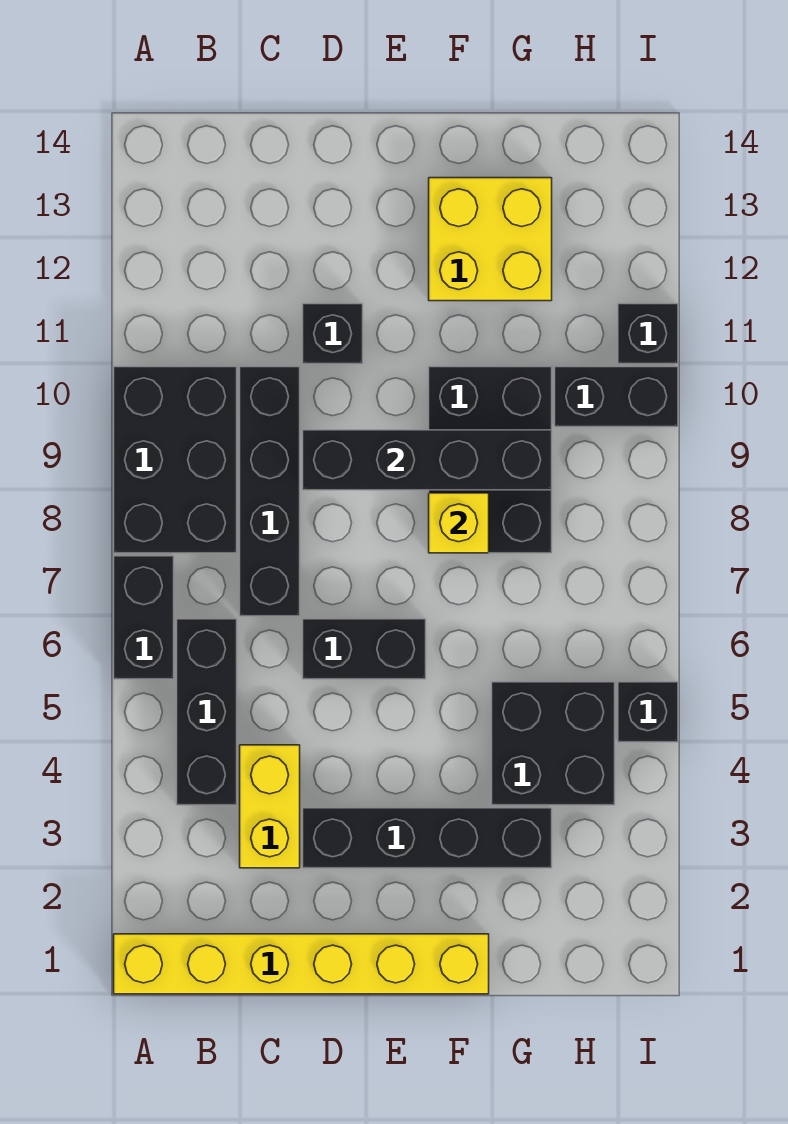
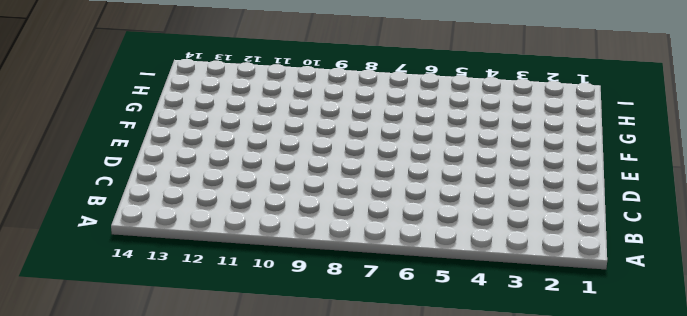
none -> yellow brick A1:F1 level 1
none -> black brick A6:A7 level 1
none -> black brick A8:B10 level 1

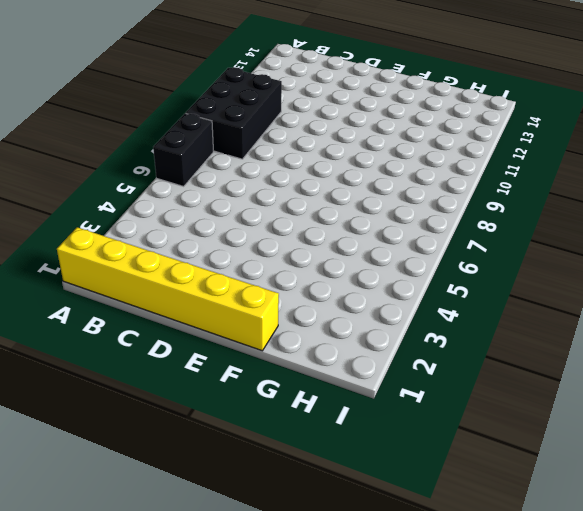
none -> black brick B4:B6 level 1
none -> yellow brick C3:C4 level 1
none -> black brick C7:C10 level 1

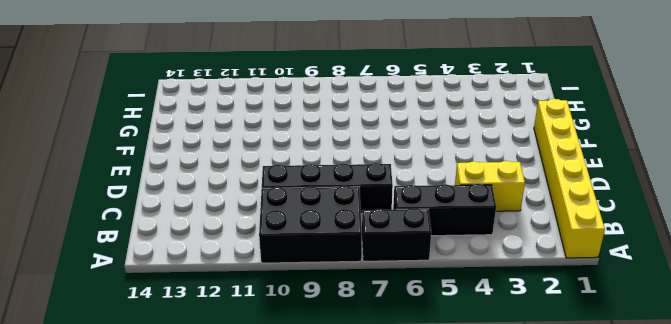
none -> black brick D3:G3 level 1
none -> black brick D6:E6 level 1
none -> black brick D11 level 1

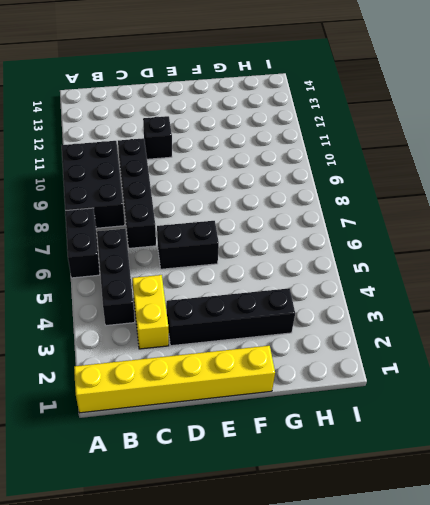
none -> black brick F8:G10 level 1
none -> yellow brick F12:G13 level 1
none -> black brick G4:H5 level 1

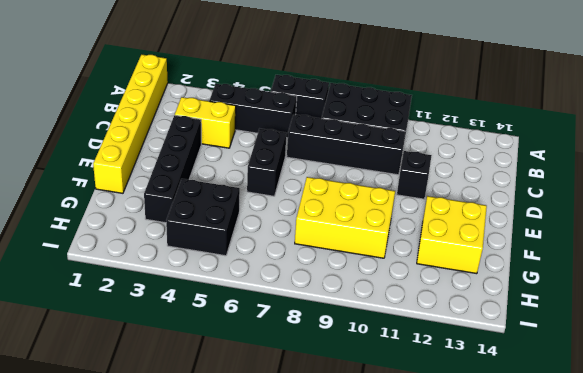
yellow brick F8:G10 level 1 -> black brick F8:G10 level 1
none -> black brick H10:I10 level 1
none -> black brick I5 level 1
none -> black brick I11 level 1

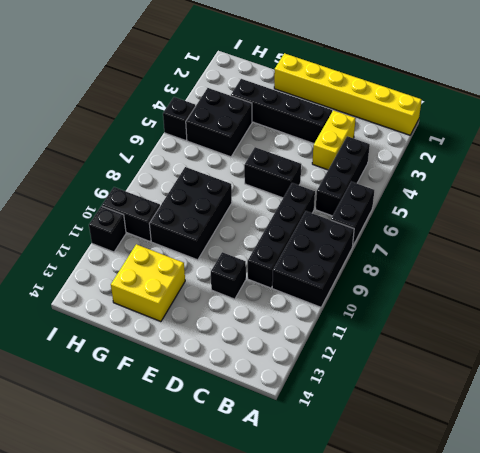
none -> black brick D9:G9 level 2
none -> yellow brick F8 level 2

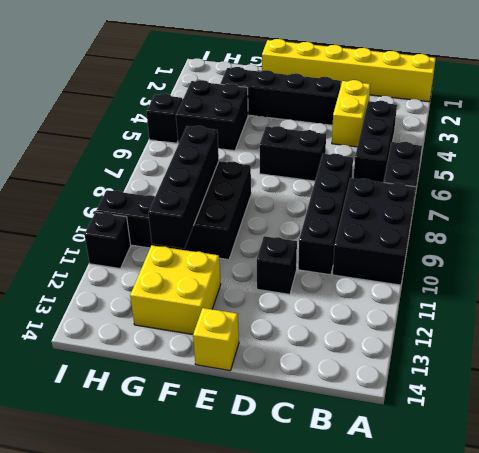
yellow brick E14 level 1 -> yellow brick F8 level 2
black brick G8:G11 level 2 -> black brick D9:G9 level 2

